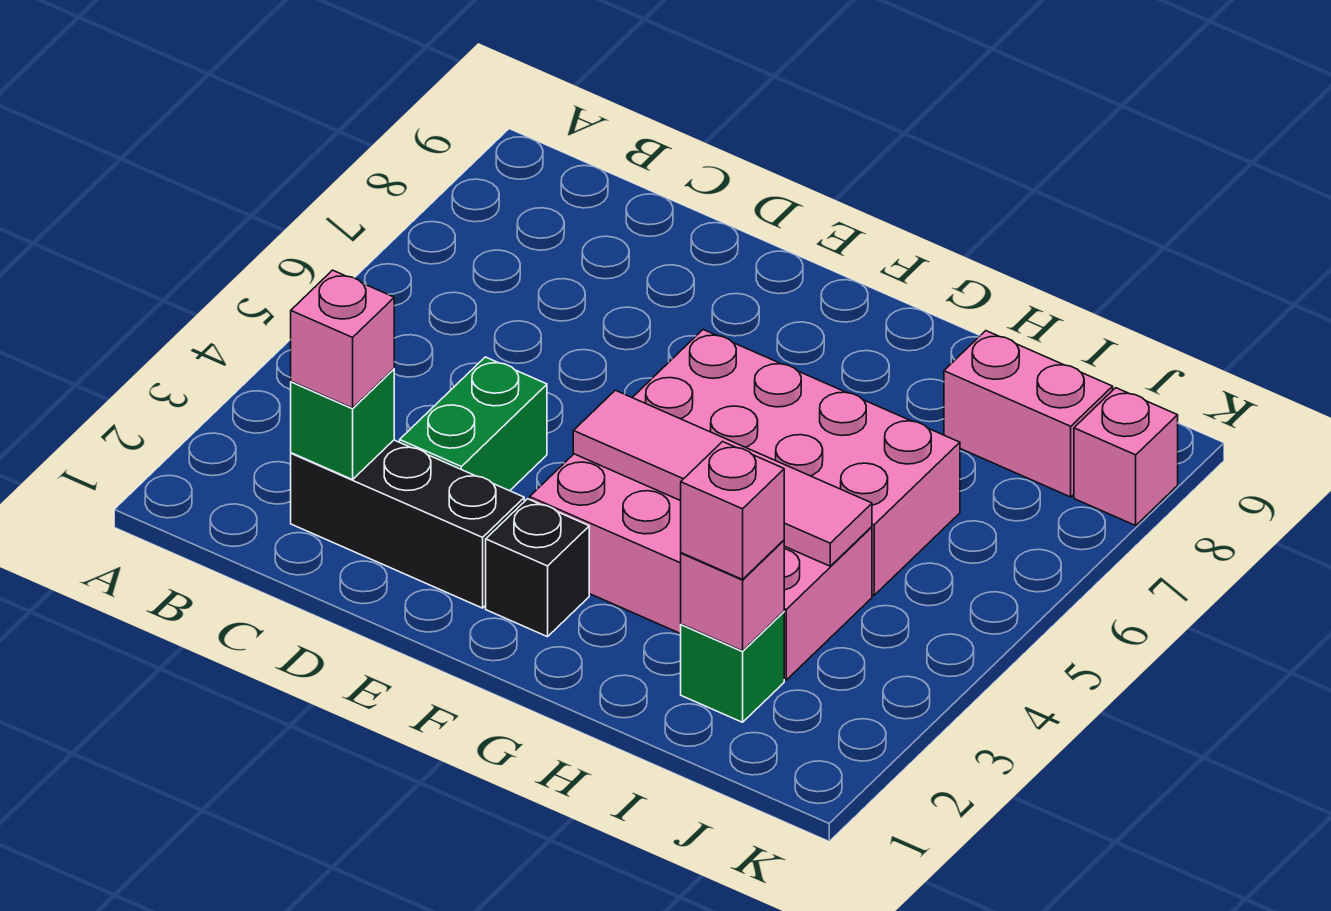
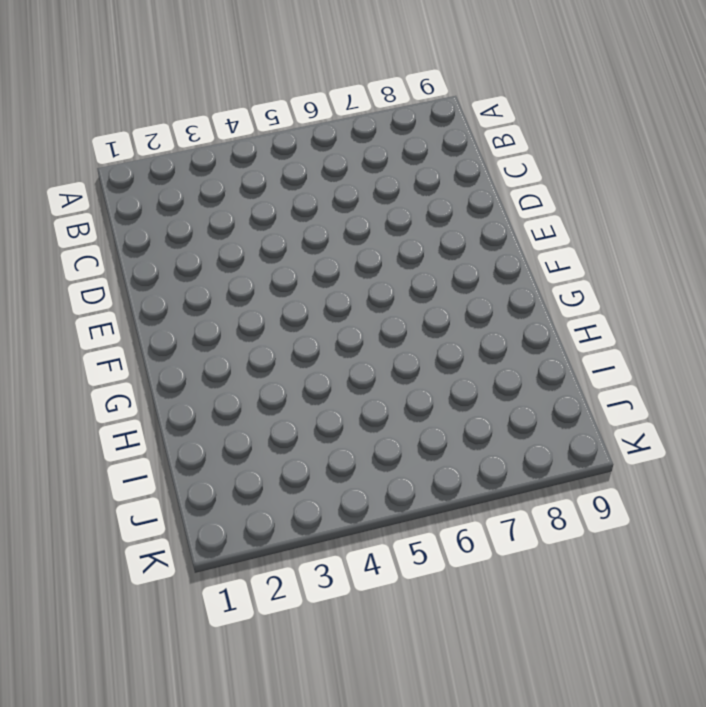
none -> black brick C2:E2 level 1
none -> green brick D3:D4 level 1
none -> black brick F2 level 1

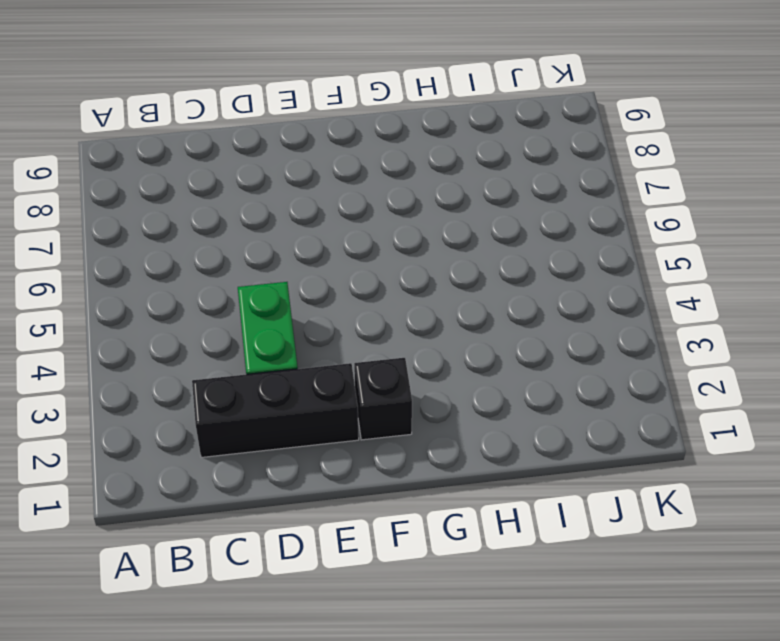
none -> pink brick F3:I4 level 1
none -> pink brick F5:I6 level 1
none -> green brick I2 level 1

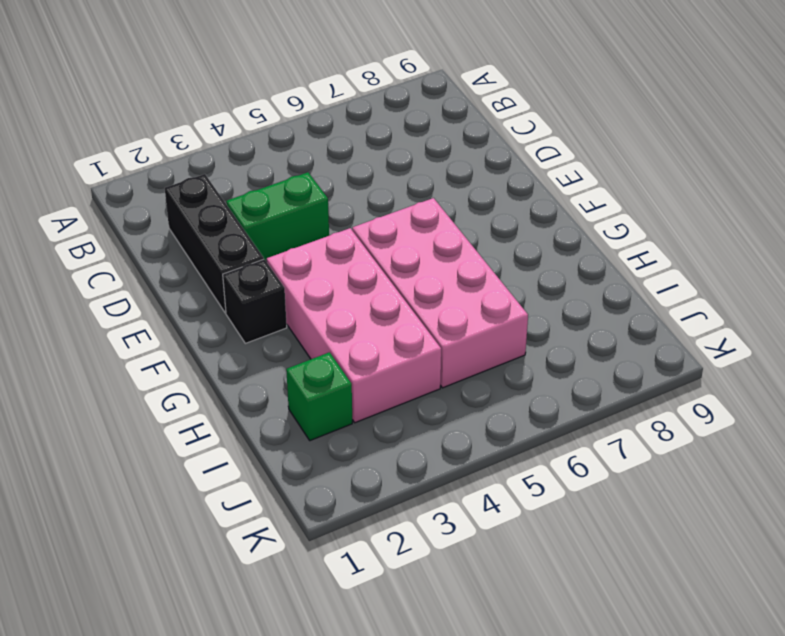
none -> pink brick I8:J8 level 1
none -> pink brick K8 level 1
none -> green brick C2 level 2

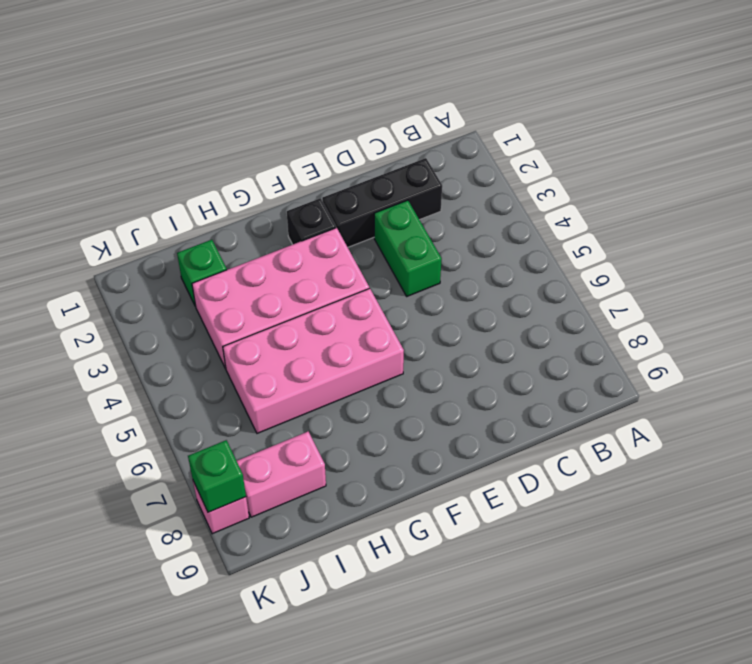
green brick K8 level 2 -> green brick C2 level 2
none -> pink tile F4:I4 level 2
none -> pink brick I2 level 2
none -> pink brick C2 level 3

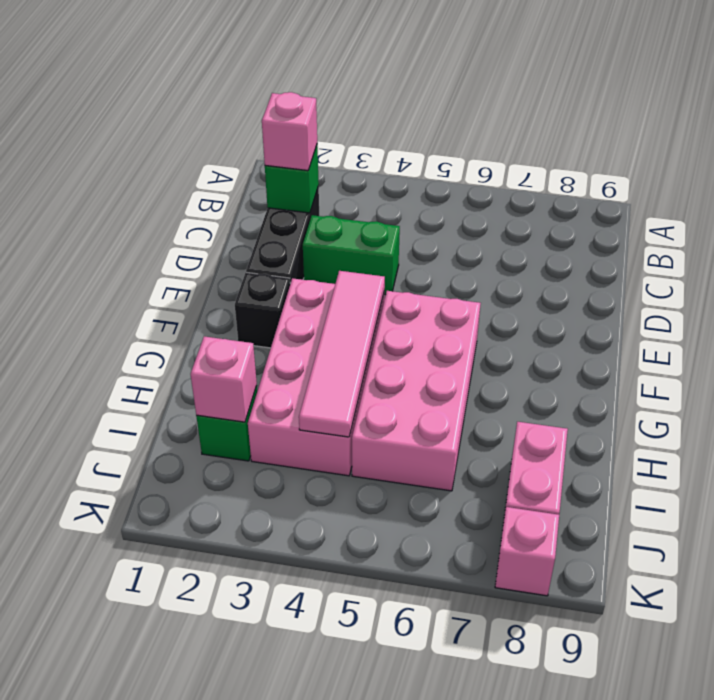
none -> pink brick I2 level 3

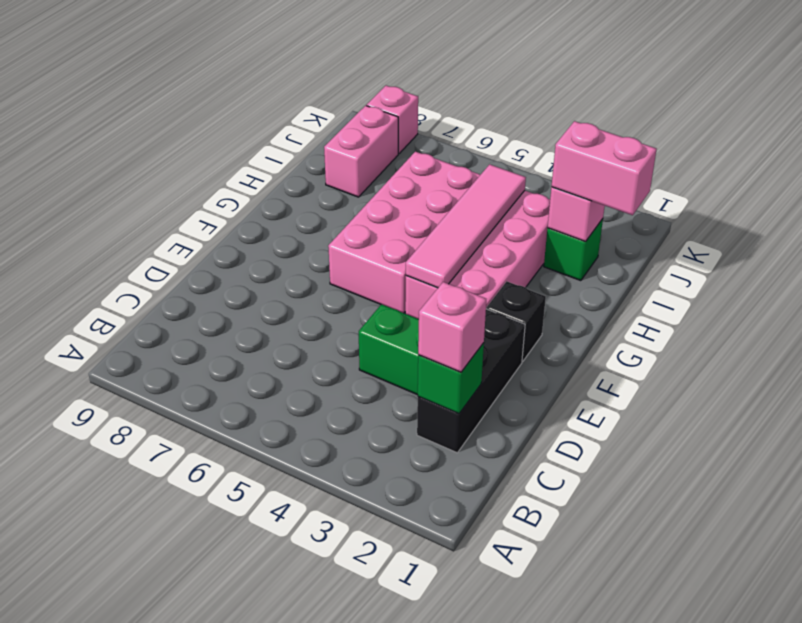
pink brick I1:I2 level 3 -> pink brick I2 level 3

